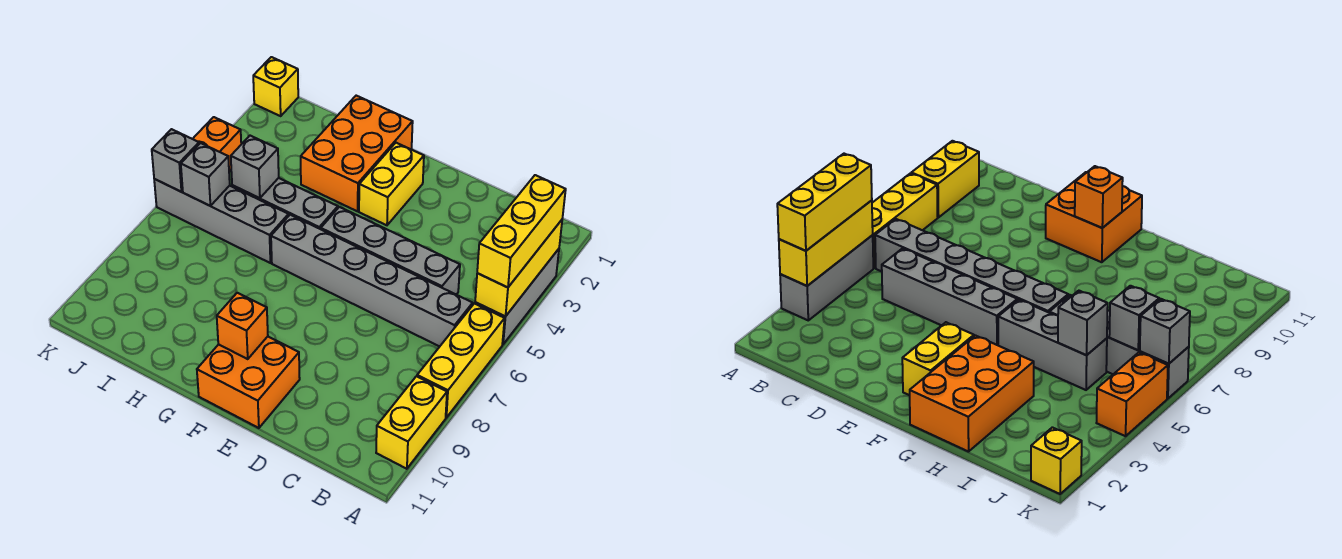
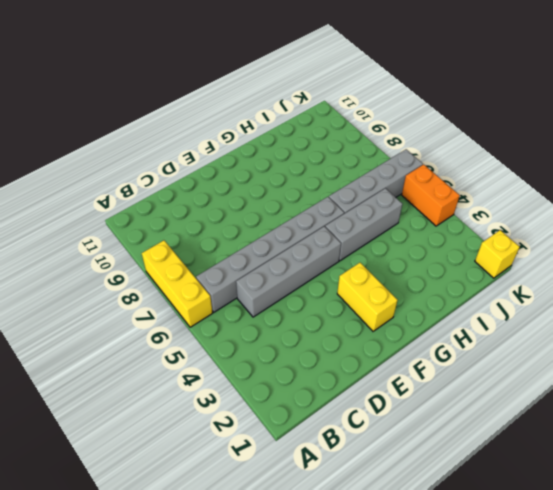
none -> grey brick A3:A5 level 1
none -> yellow brick A9:A10 level 1
none -> orange brick E10:F11 level 1

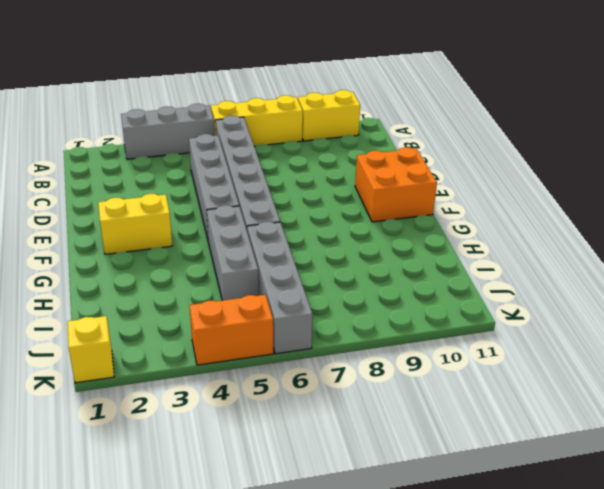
none -> orange brick G1:H3 level 1
none -> yellow brick A3:A5 level 2
none -> orange brick F10 level 2

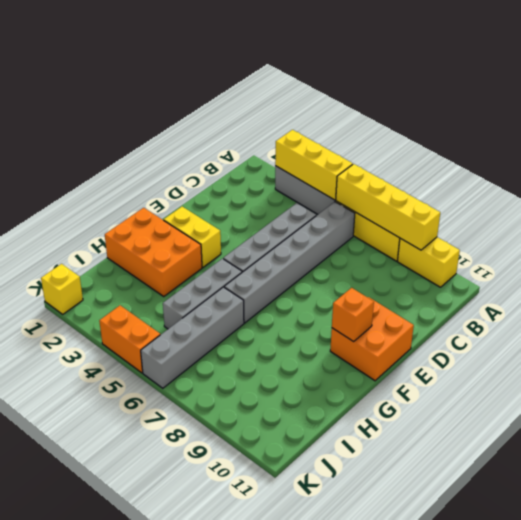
yellow brick A6:A9 level 2 -> none
none -> grey brick I5 level 2
none -> grey brick J6 level 2
none -> grey brick K6 level 2

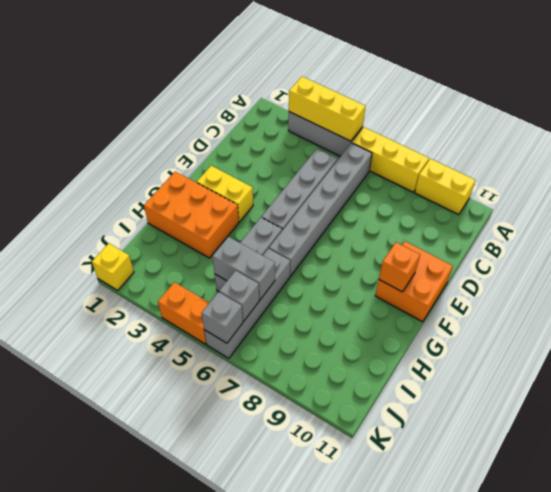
grey brick I5:I6 level 2 -> grey brick I5 level 2
none -> yellow brick A3:A5 level 3

